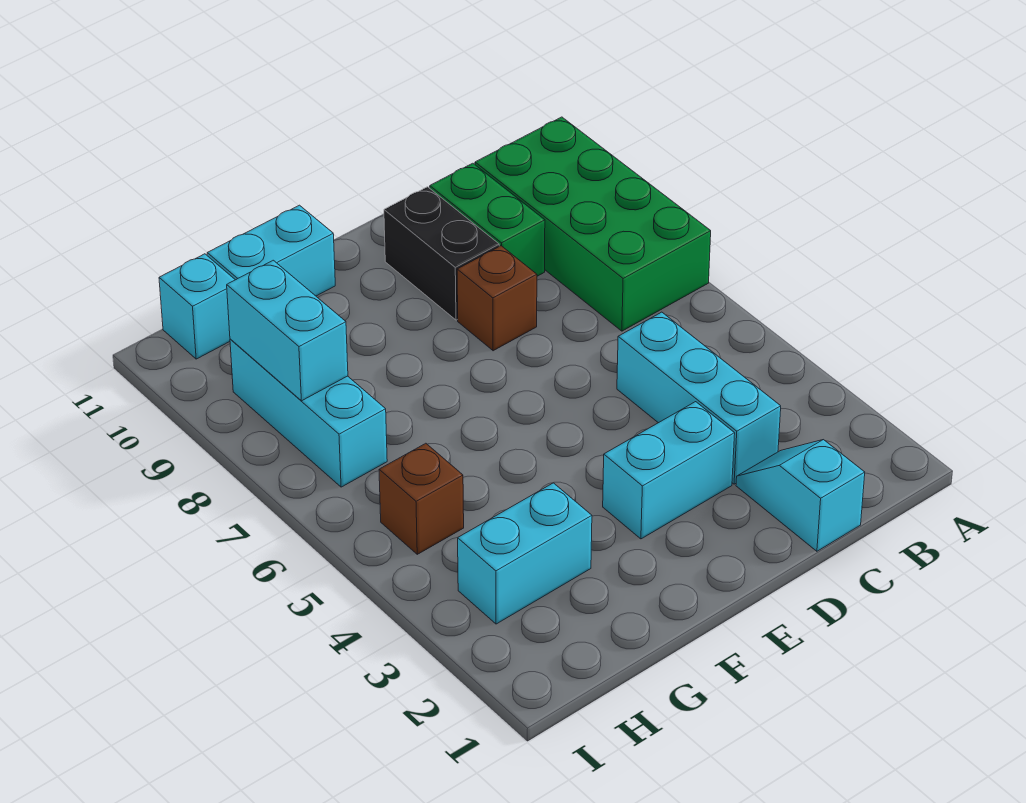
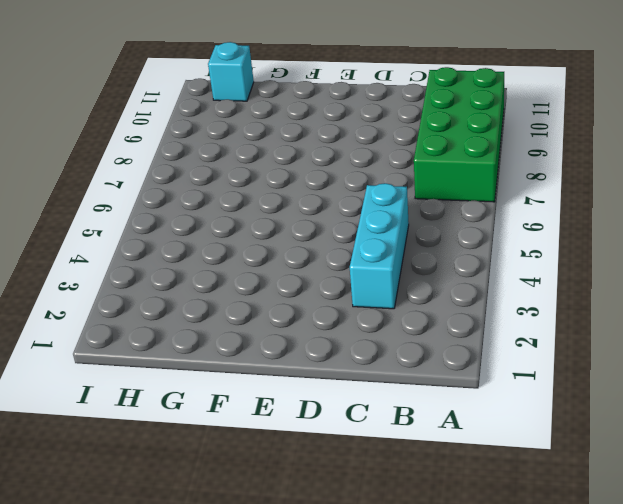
none -> cyan slope C1:C2 level 1 top 1
none -> green brick C9:C10 level 1
none -> cyan brick D3:E3 level 1

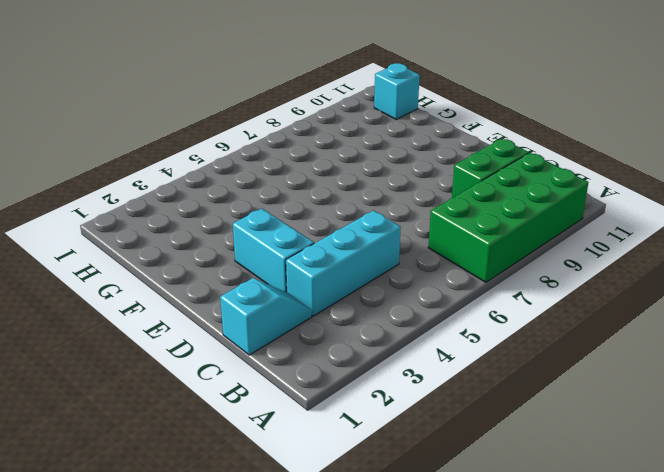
none -> brown brick D8 level 1
none -> black brick D9:D10 level 1
none -> cyan brick F11:G11 level 1

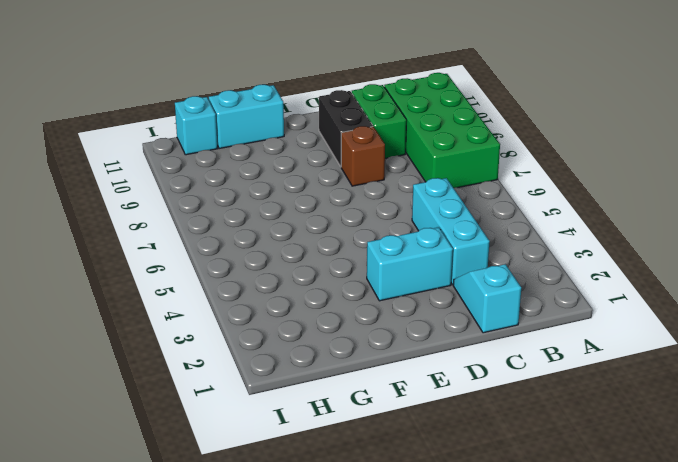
none -> cyan brick G3:H3 level 1
none -> brown brick H5 level 1
none -> cyan brick H7:H9 level 1

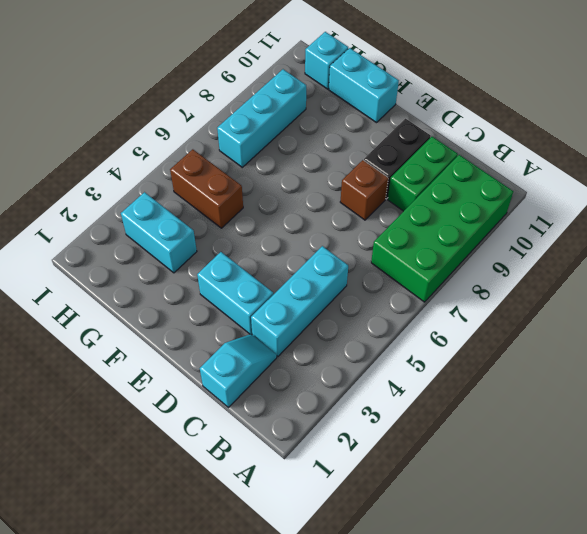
brown brick G5:H5 level 1 -> brown brick H5 level 1
none -> cyan brick H8:H9 level 2

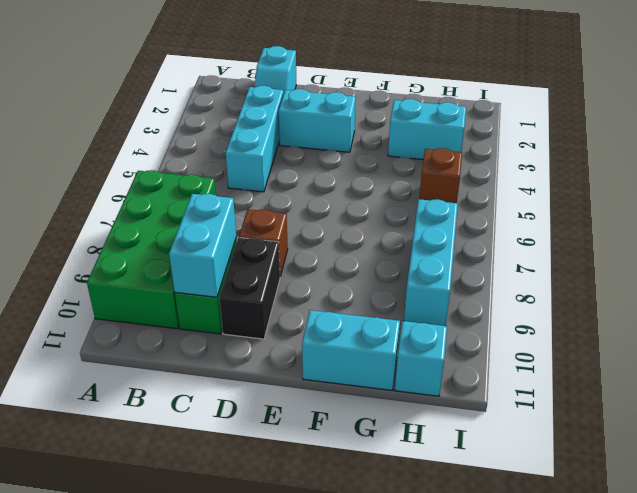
cyan brick C9:C10 level 2 -> cyan brick H8:H9 level 2

